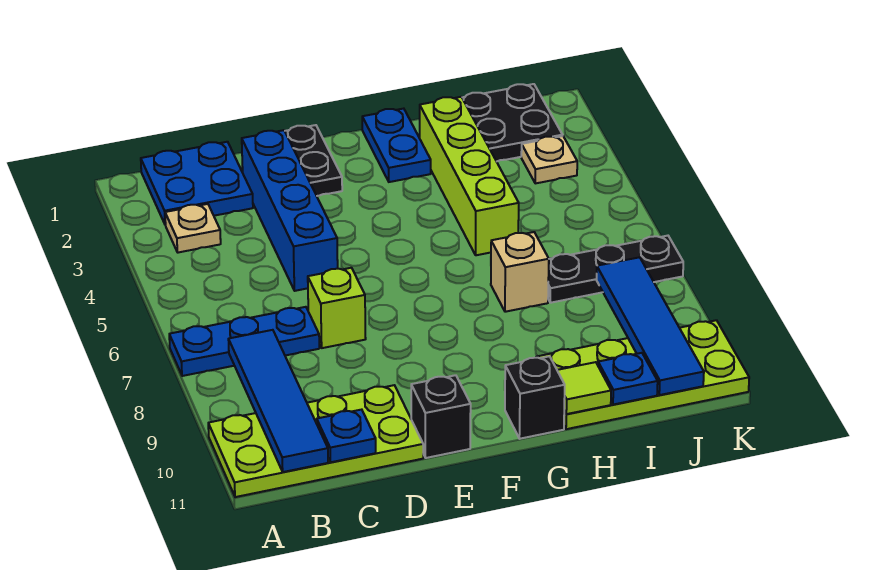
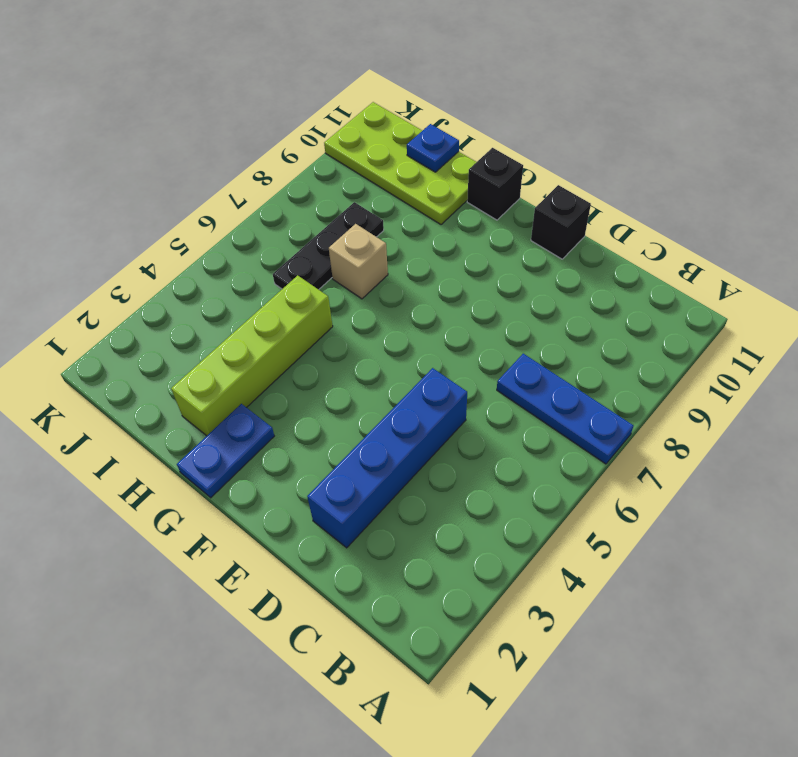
black plate I6:I8 level 1 -> black plate I7:K7 level 1
none -> lime plate A10:D11 level 1
none -> blue plate B1:C2 level 1
none -> tan plate B3 level 1

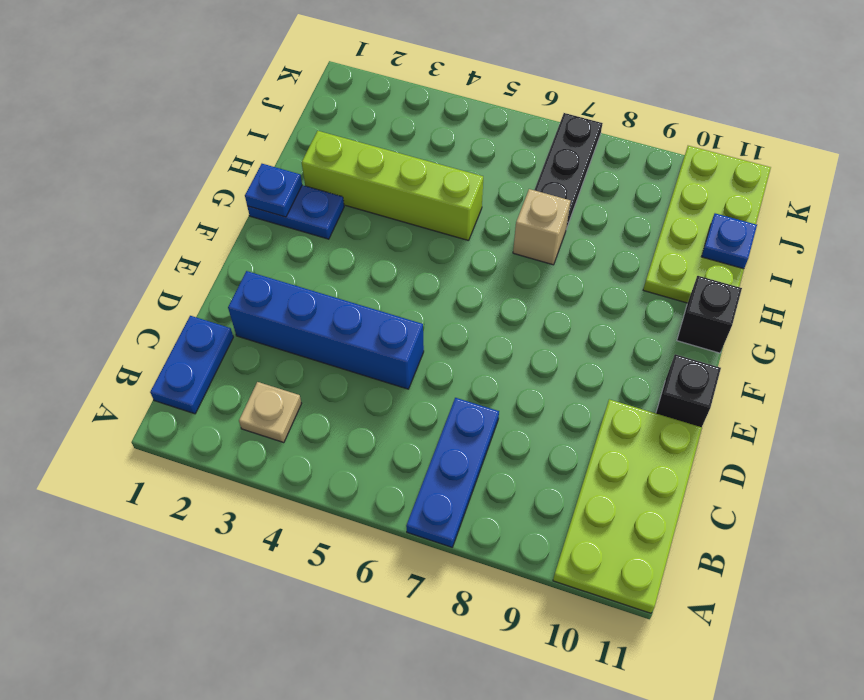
blue plate B1:C1 level 1 -> blue plate B1:C2 level 1
blue plate G1 level 2 -> blue plate C11 level 2
none -> lime brick D7 level 1
none -> black plate E1:E2 level 1
none -> black plate I1:J2 level 1

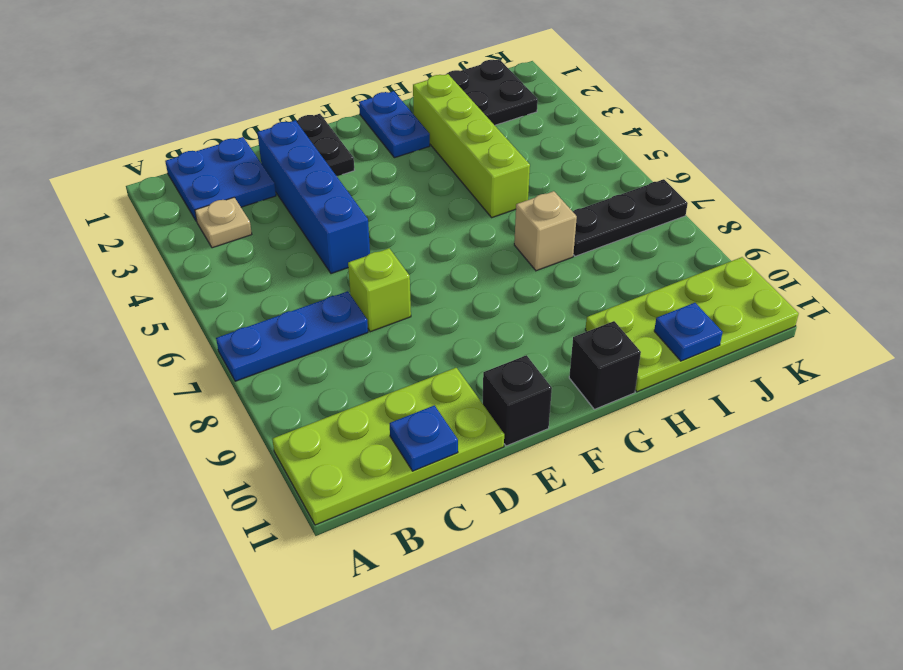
none -> tan plate J3 level 1
none -> blue tile B8:B11 level 2
none -> lime tile H11 level 2

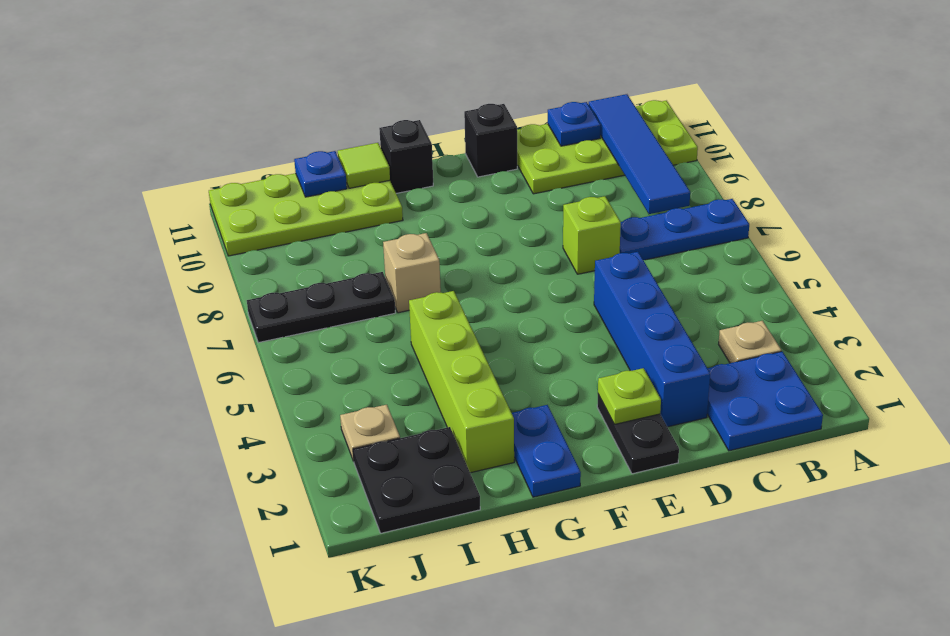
lime plate E2 level 2 -> none
none -> blue tile J8:J11 level 2

